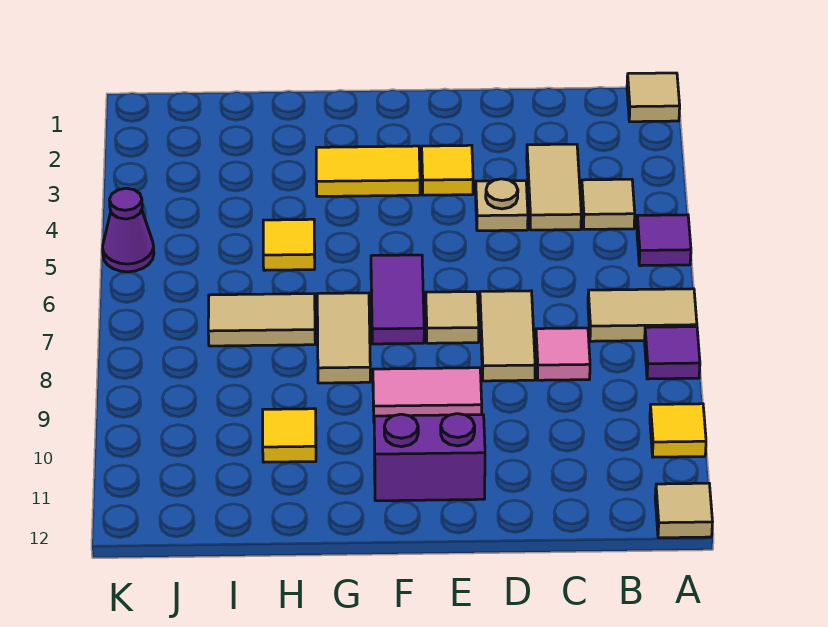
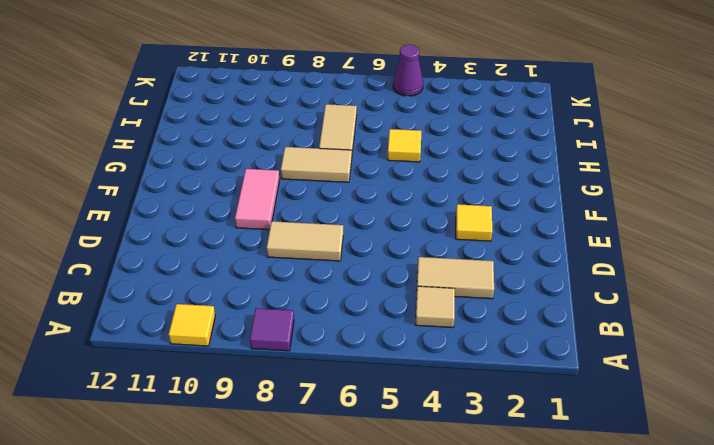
none -> tan tile A1 level 1
none -> purple tile A5 level 1
none -> tan tile A7:B7 level 1

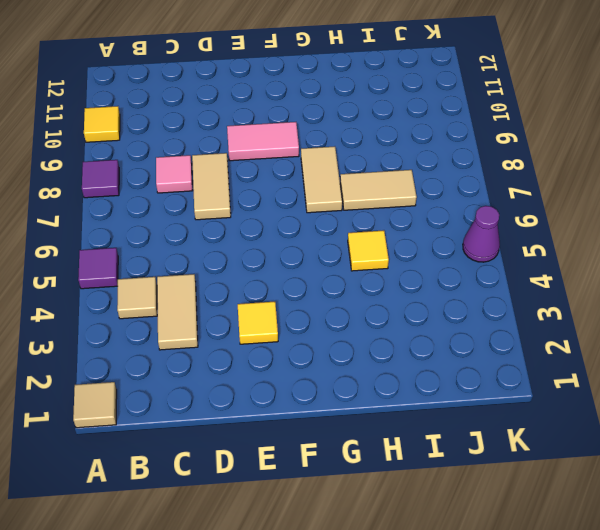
none -> tan tile A7:B7 level 1
none -> tan tile A12 level 1
none -> tan plate D4 level 1

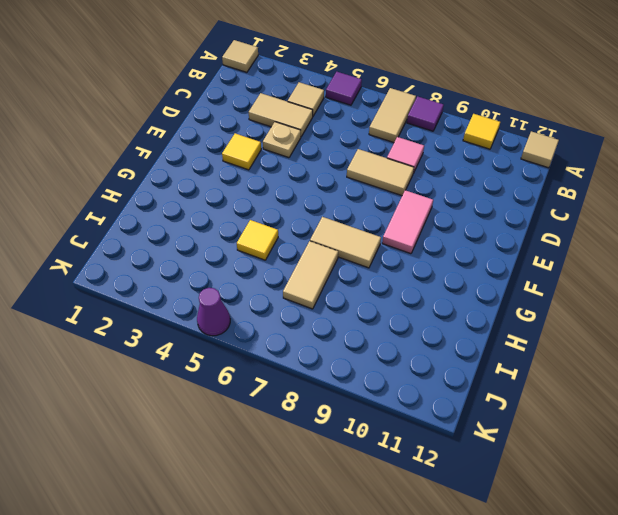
none -> tan tile E7 level 1
none -> purple brick E11:F11 level 1
none -> yellow tile F3:G3 level 1

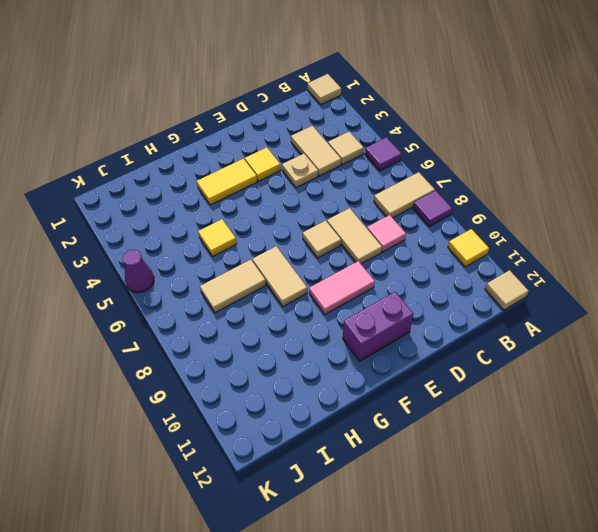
none -> purple tile F6:F7 level 1
none -> yellow tile H10 level 1

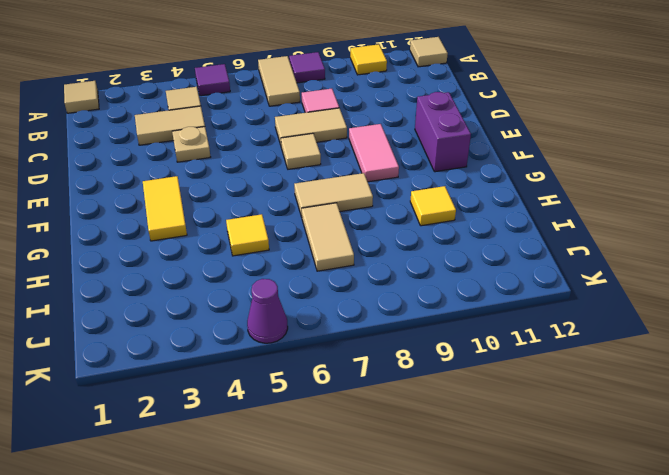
none -> yellow tile E3 level 1
none -> purple tile F6:F7 level 1

